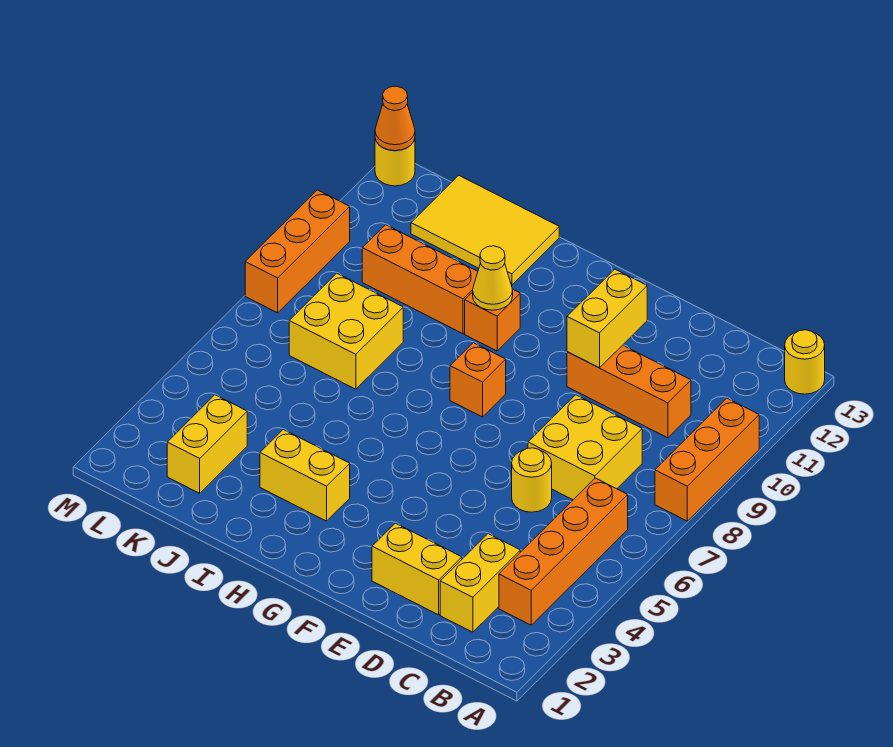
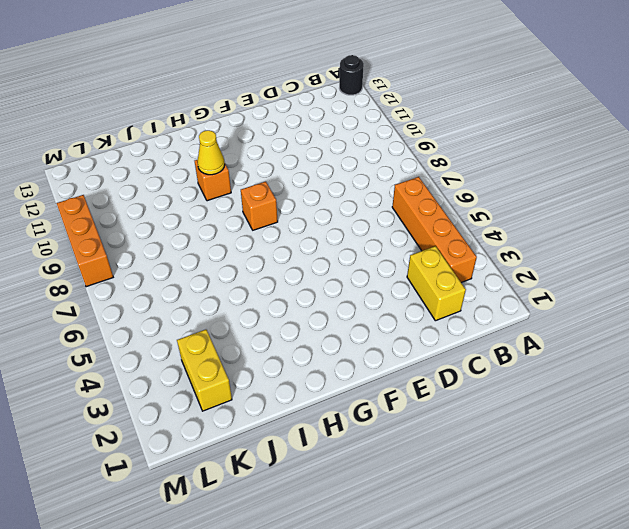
black round brick A13 level 1 -> yellow round brick A13 level 1
none -> orange brick A8:A10 level 1
none -> yellow brick C7:D8 level 1
none -> orange brick C10:E10 level 1

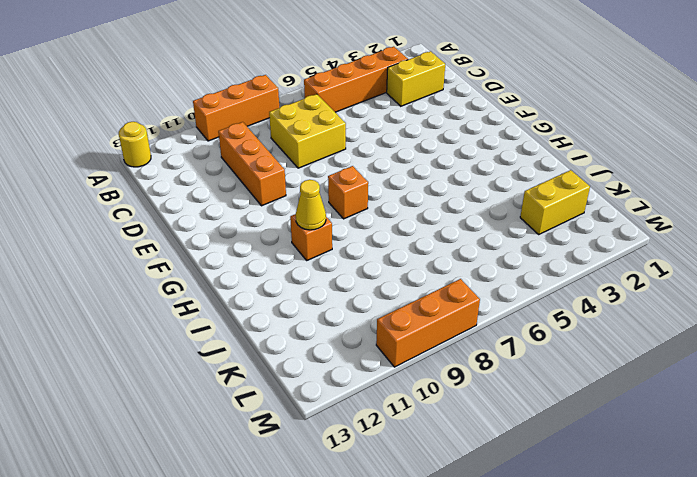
none -> yellow brick D2:E2 level 1
none -> yellow round brick D6 level 1
none -> yellow brick H3:I3 level 1

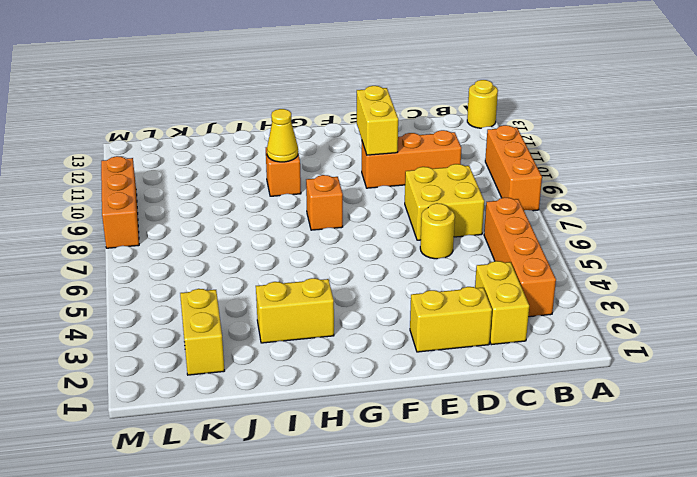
none -> orange brick I10:K10 level 1
none -> yellow tile I12:K13 level 1
none -> yellow brick J7:K8 level 1

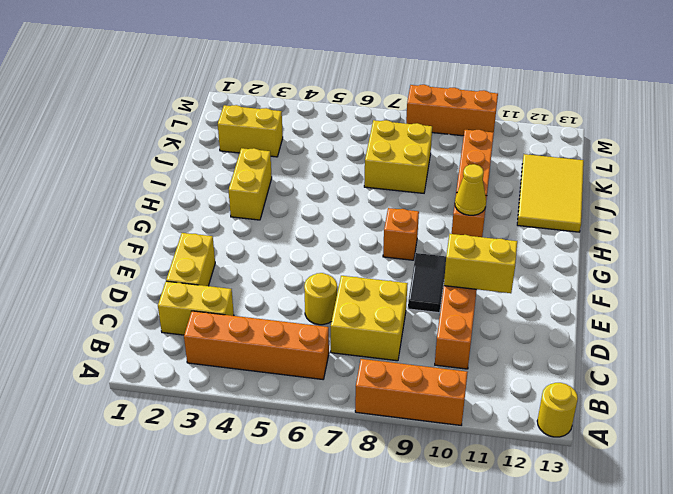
black tile E9:F9 level 1 -> none
none -> yellow round brick M13 level 1
none -> orange cone M13 level 2

